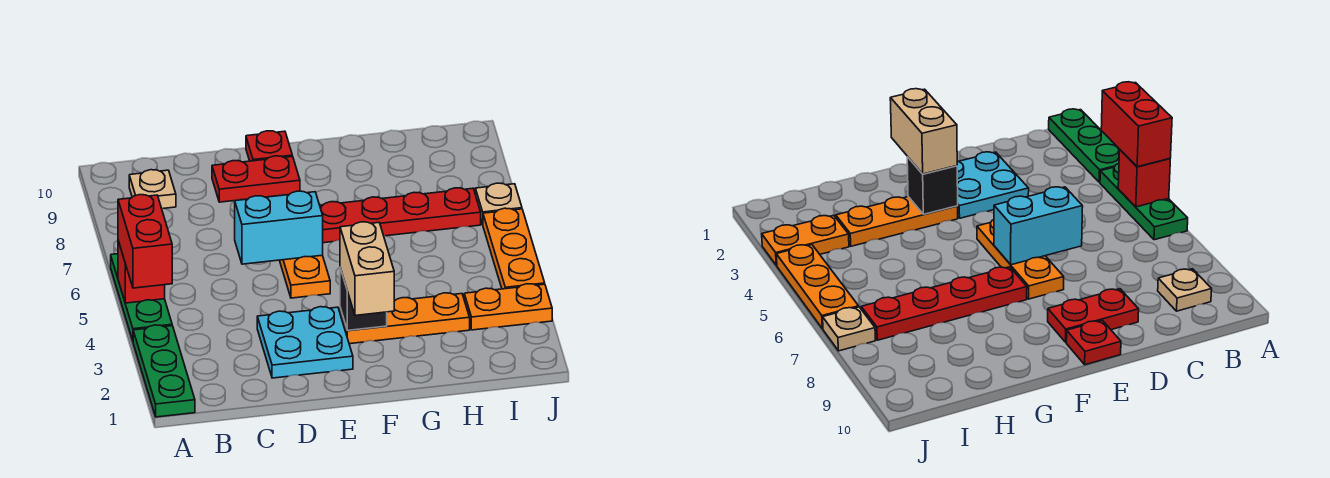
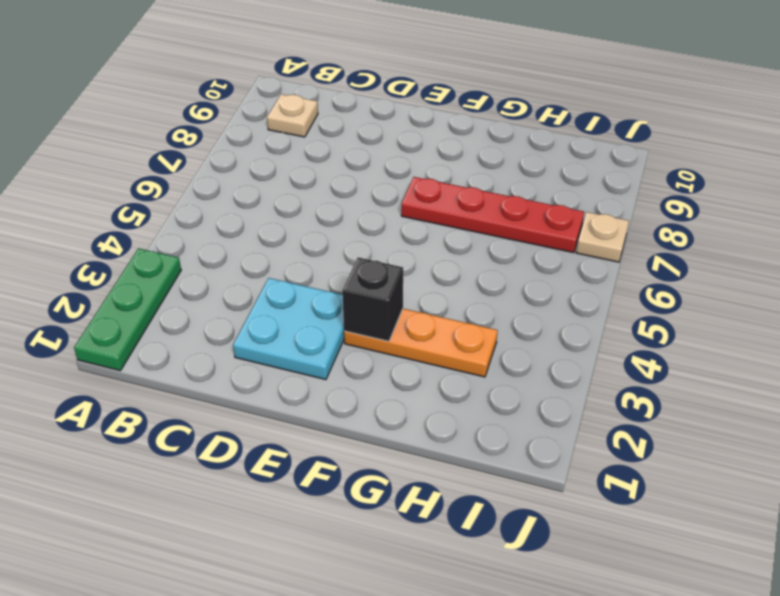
none -> green plate A4:A6 level 1
none -> red plate D9:E9 level 1
none -> orange plate E5:E7 level 1

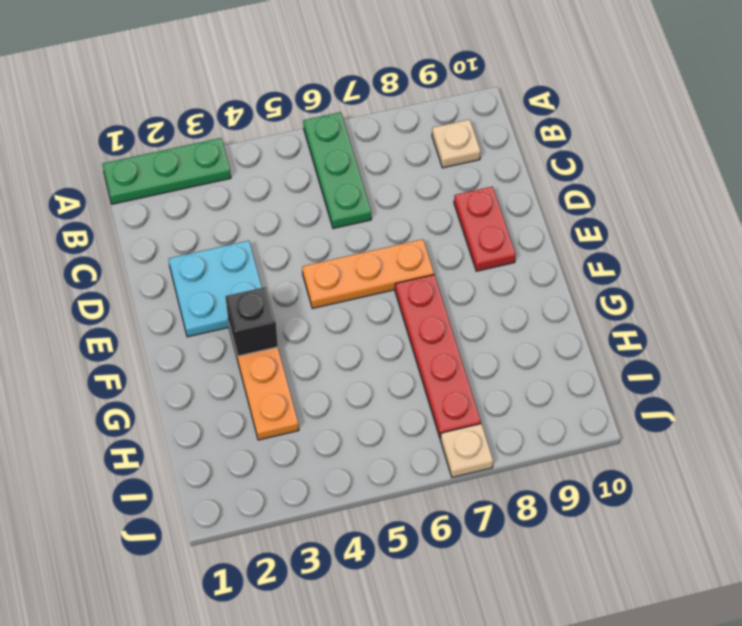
green plate A6:C6 level 1 -> green plate A4:A6 level 1
none -> red plate E10 level 1
none -> orange plate I3:J3 level 1
none -> orange plate J4:J6 level 1

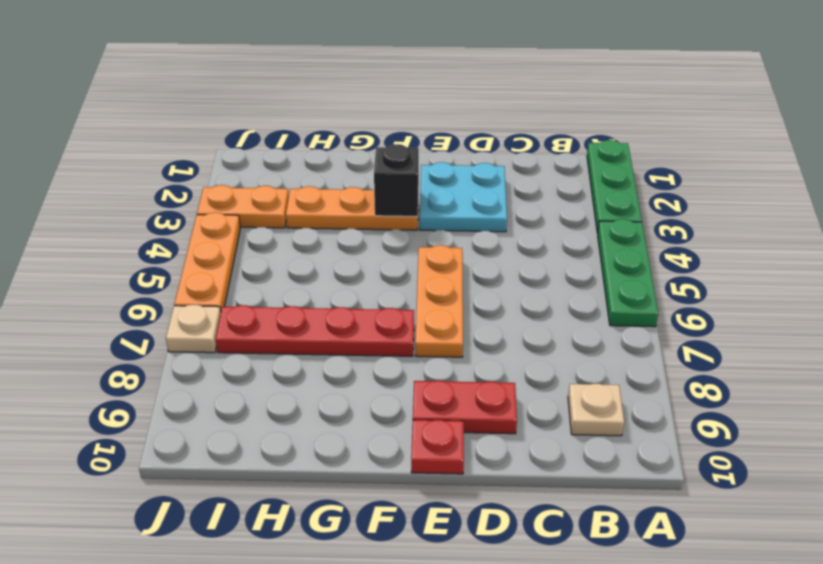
none -> red brick A5 level 2
none -> cyan brick D6:E6 level 2
none -> red brick A4:A5 level 3

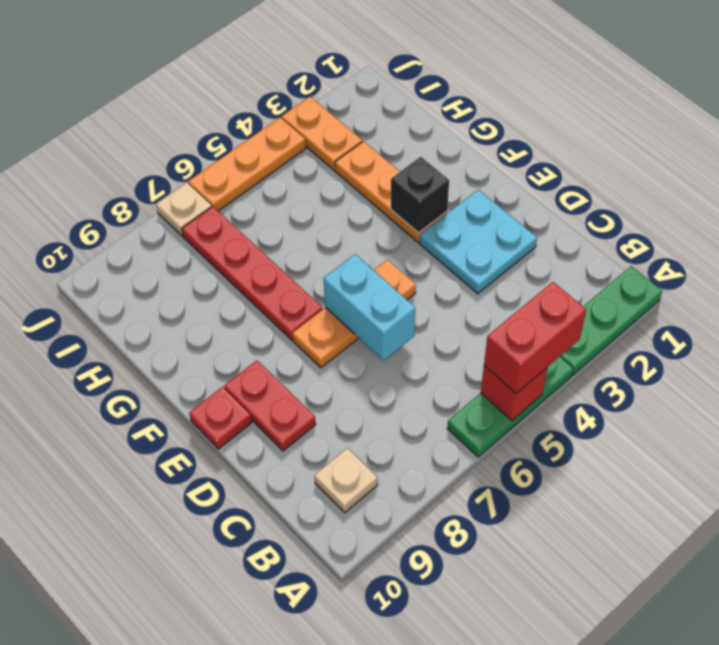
none -> tan brick F2:F3 level 3

